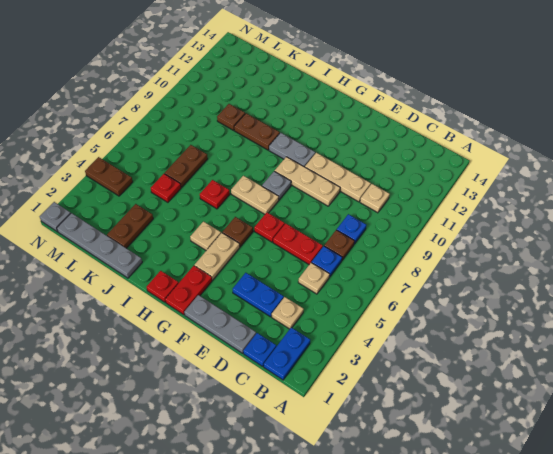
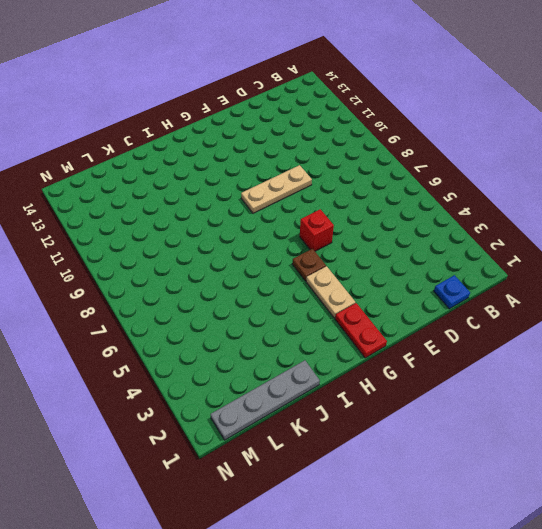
red brick F6 level 1 -> red plate F6 level 1
none -> blue plate B1:B2 level 1
none -> tan plate C3 level 1
none -> tan plate C5 level 1
none -> blue plate C6 level 1

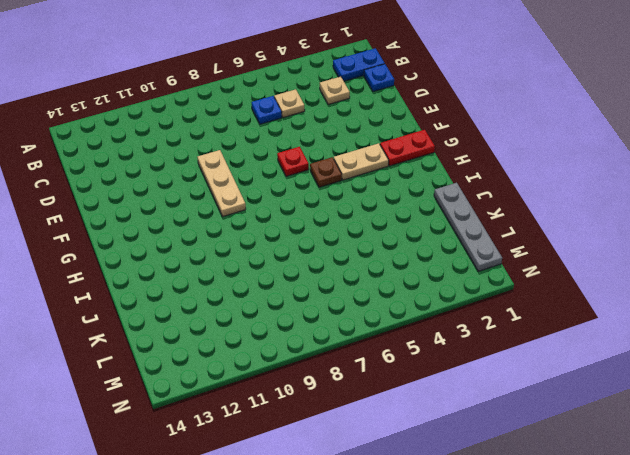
none -> brown plate C7 level 1
none -> blue plate C8 level 1
none -> tan plate C10 level 1
none -> grey plate D1:F1 level 1

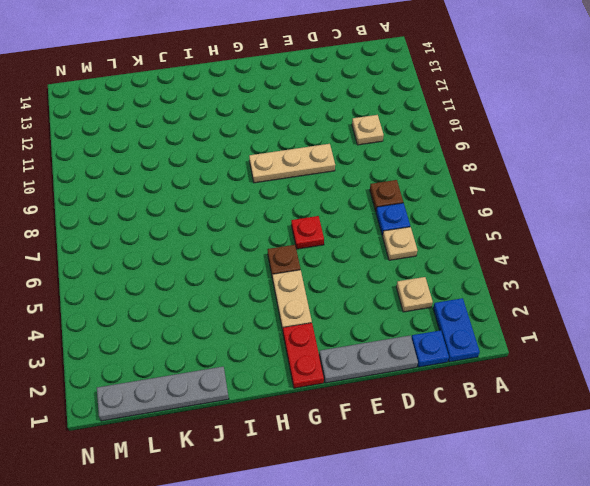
none -> blue plate C8 level 1
none -> blue plate D3:E3 level 1
none -> red plate D6:E6 level 1
none -> tan plate D10:F10 level 1

